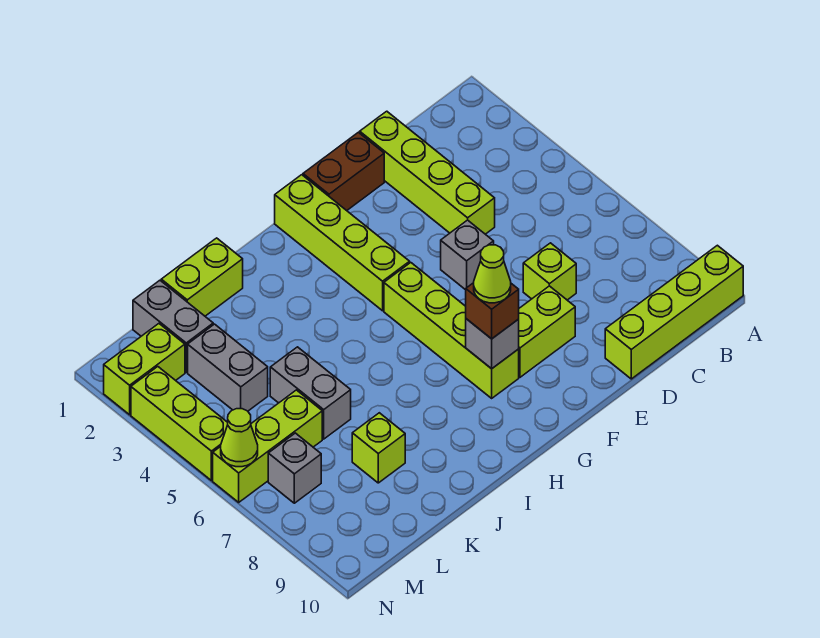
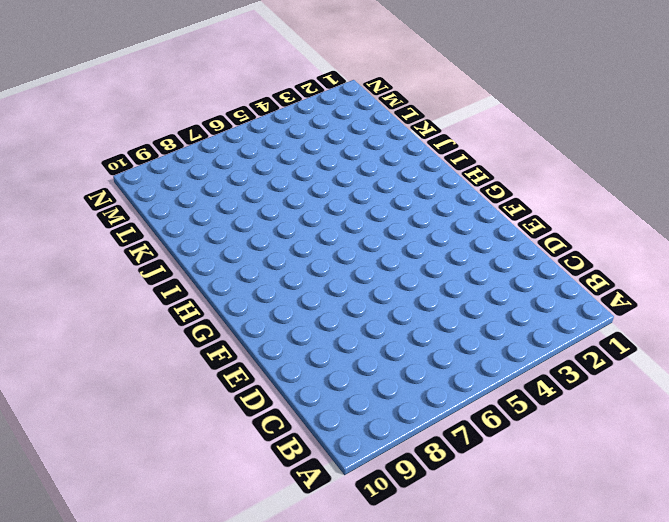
none -> lime brick A10:D10 level 1
none -> lime brick D1:D4 level 1
none -> lime brick D7 level 1

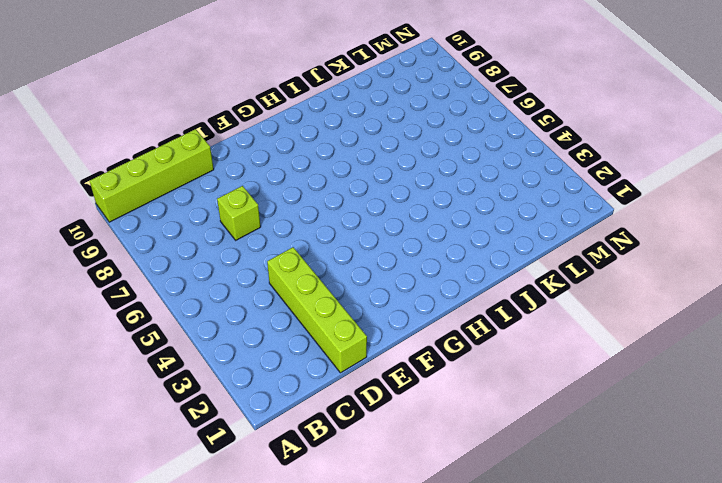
none -> brown brick E1:F1 level 1
none -> grey brick E5 level 1
none -> lime brick E8:F8 level 1

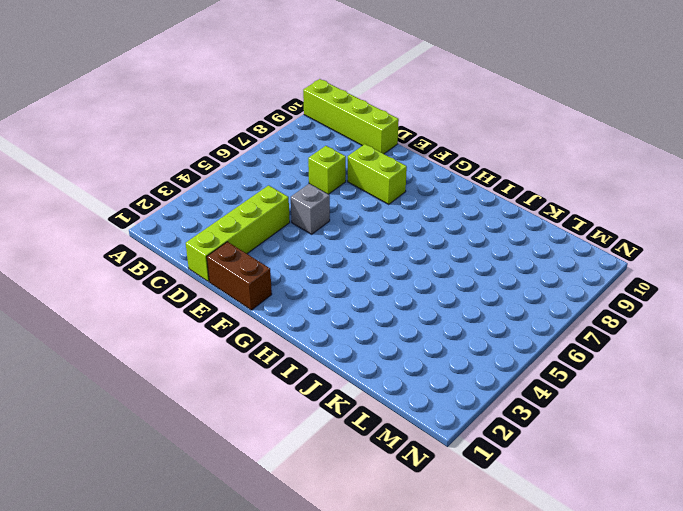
none -> lime brick G1:G4 level 1
none -> lime brick G5:G8 level 1
none -> lime brick J1:K1 level 1

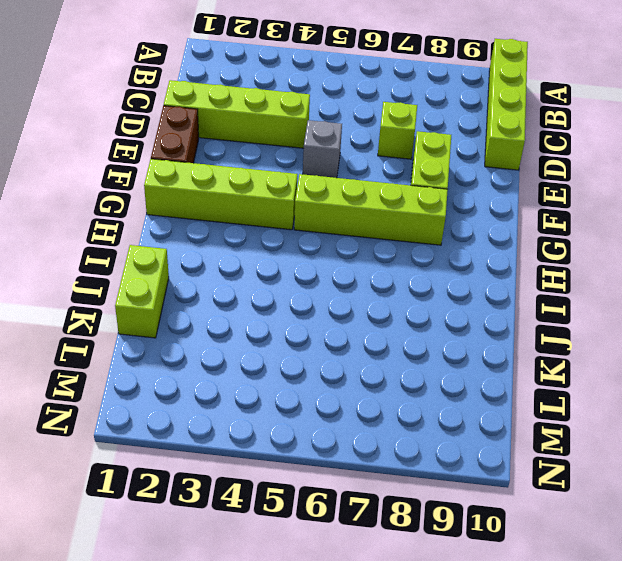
none -> grey brick K5:K6 level 1
none -> lime brick K8 level 1
none -> grey brick L1:L2 level 1

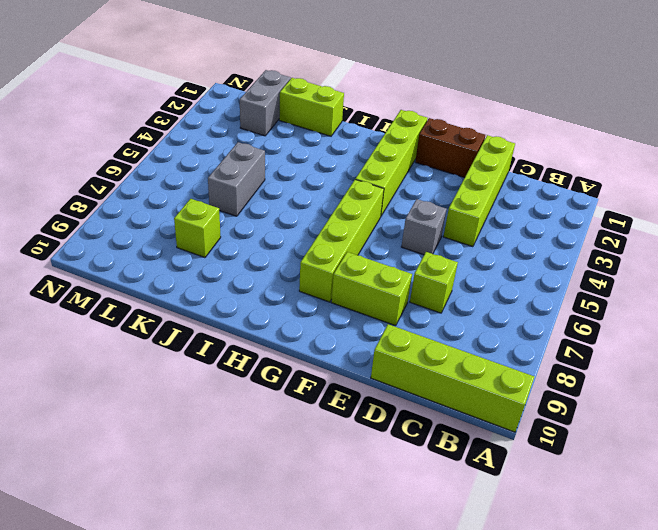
none -> grey brick L3:L4 level 1
none -> lime brick L6:N6 level 1
none -> lime brick M2:N2 level 1

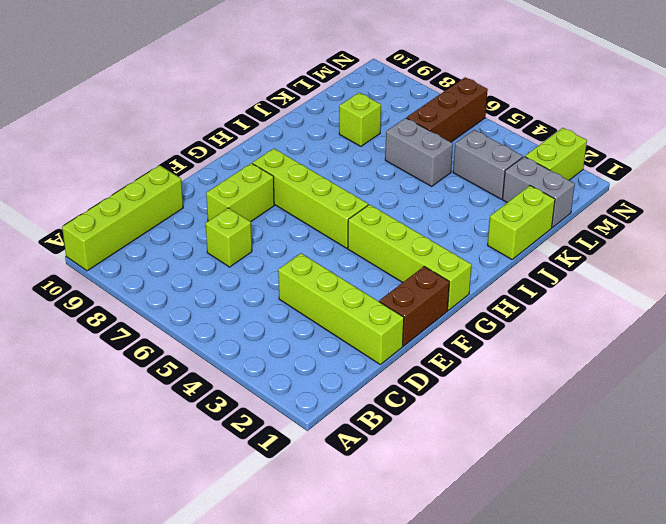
brown brick L6:N6 level 1 -> lime brick L6:N6 level 1
none -> grey brick E5 level 1
none -> grey brick M7 level 1
none -> lime brick N3:N5 level 1

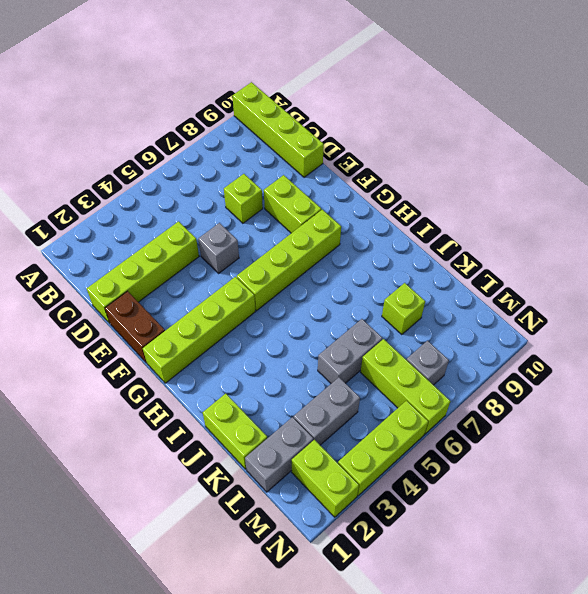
none -> grey brick G8 level 2
none -> lime cone N6 level 2
none -> brown brick G8 level 3

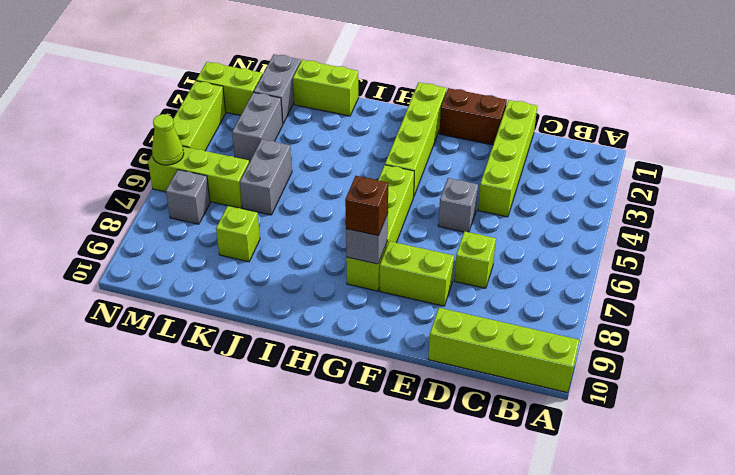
none -> lime cone G8 level 4

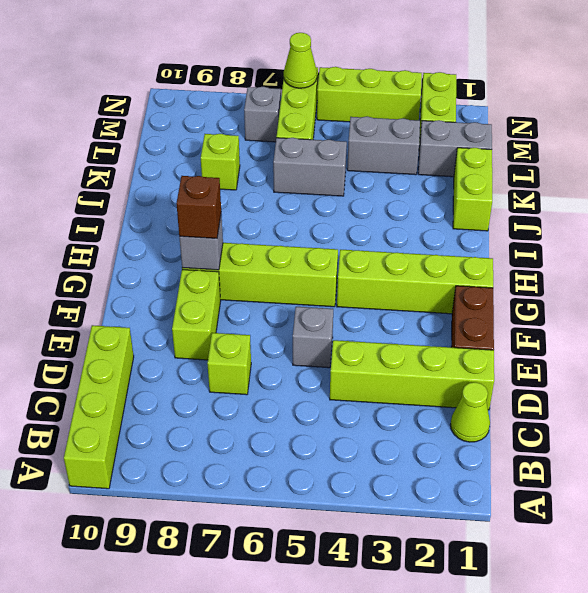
lime cone C1 level 1 -> lime cone G8 level 4

